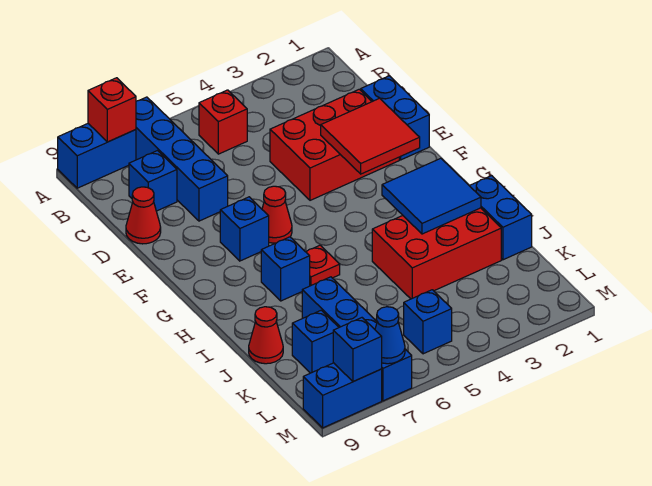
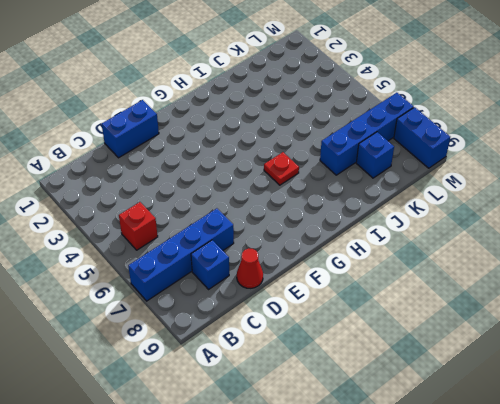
none -> blue brick A8:A9 level 1
none -> red brick D2:E4 level 1
none -> red cone F6 level 1

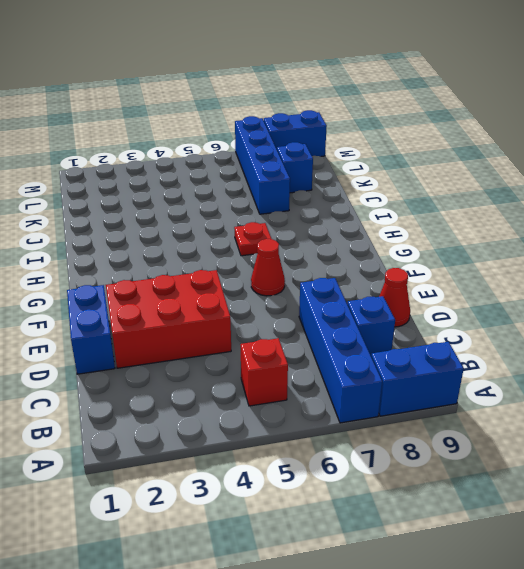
none -> blue brick F7 level 1
none -> blue brick H7 level 1
none -> blue brick I1:J1 level 1

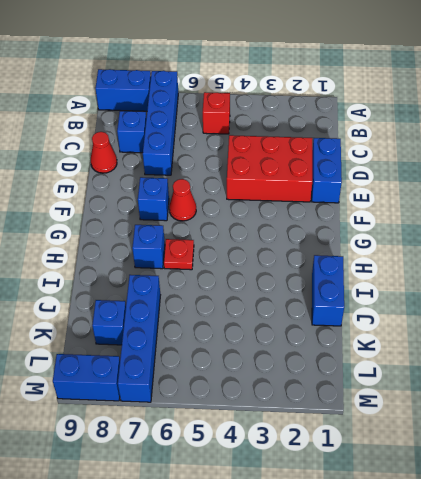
none -> red brick I2:J4 level 1
none -> red cone J9 level 1
none -> blue brick L5 level 1

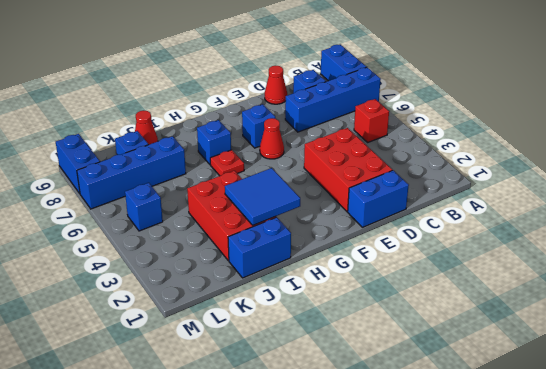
none -> red brick A8 level 2
none -> red tile E2:F3 level 2
none -> blue cone M7 level 2

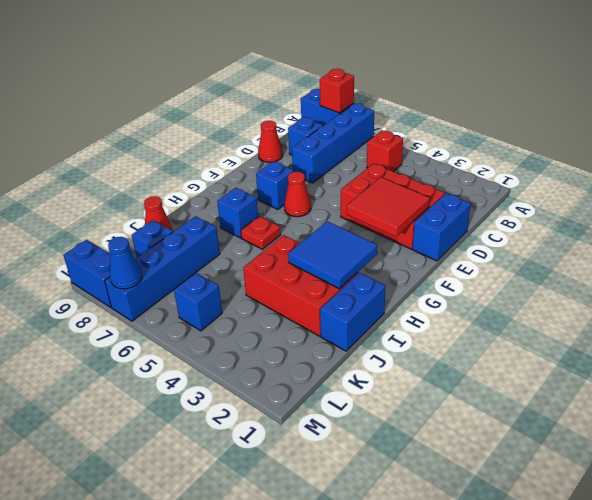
none -> blue brick M8 level 2

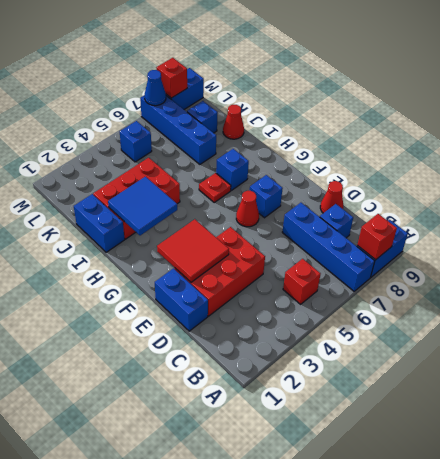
red brick M8 level 2 -> blue brick M8 level 2

